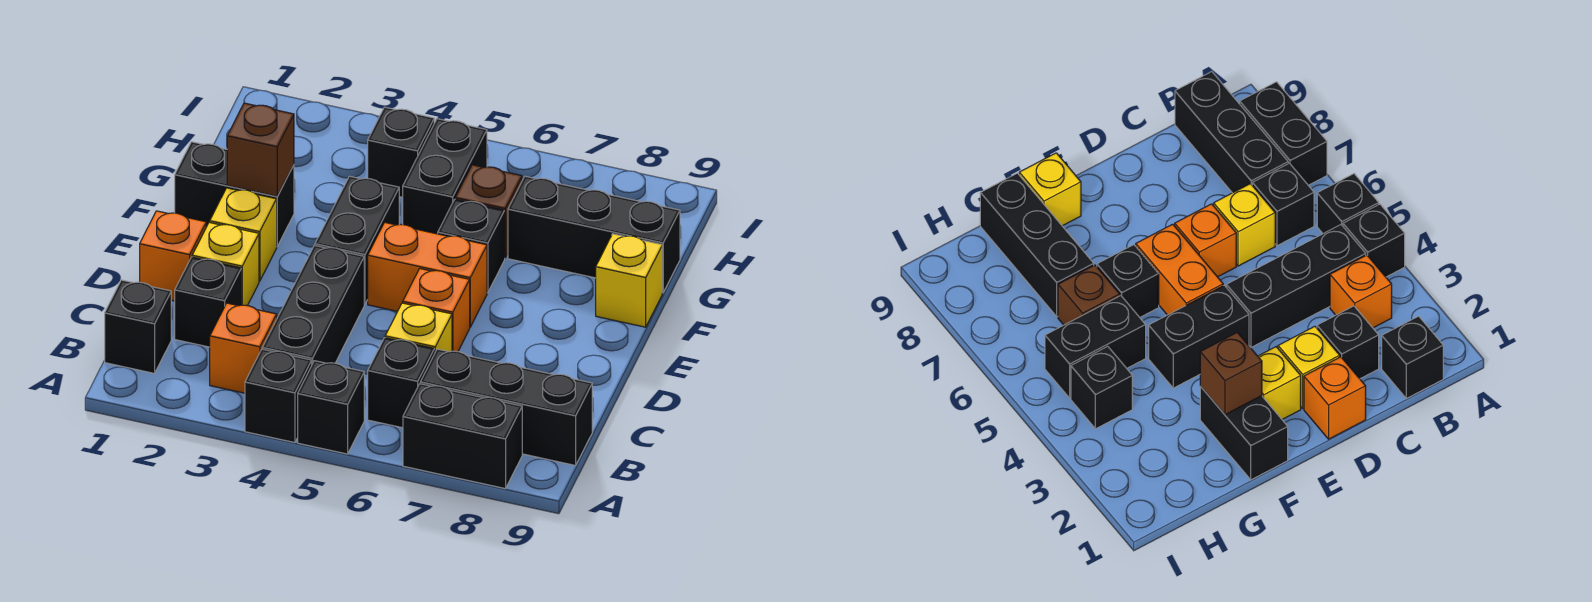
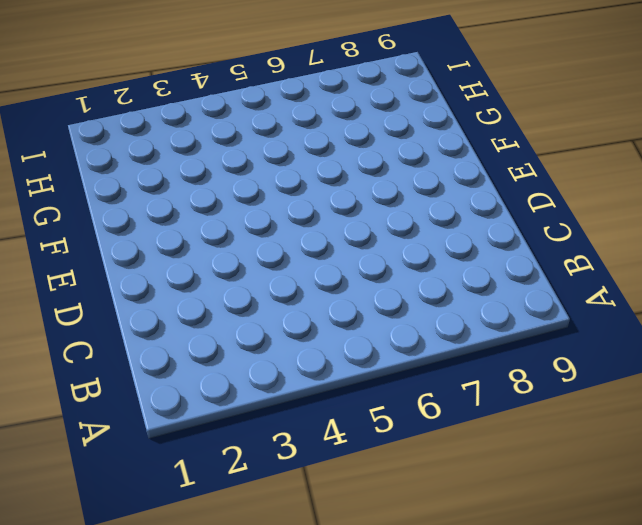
none -> black brick A4 level 1
none -> black brick A5 level 1
none -> black brick A7:A8 level 1

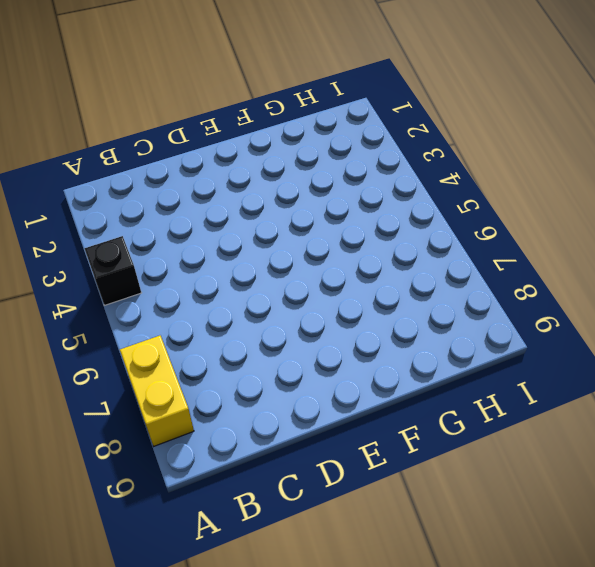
yellow brick A7:A8 level 1 -> black brick A7:A8 level 1
none -> black brick A5 level 1
none -> black brick B1 level 1
none -> orange brick B3 level 1

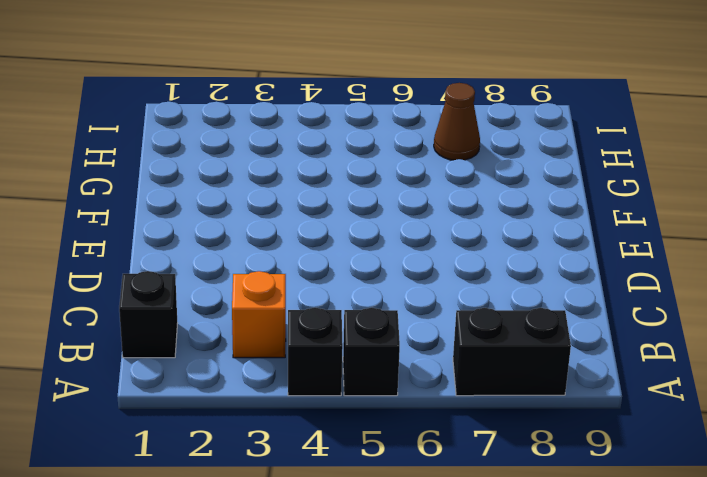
brown cone H7 level 1 -> none
none -> black brick B4:D4 level 1
none -> black brick B6 level 1
none -> black brick B7:B9 level 1

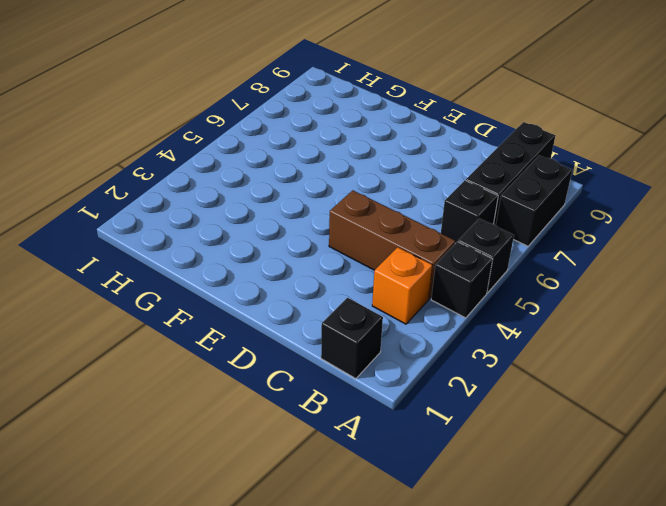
brown brick B4:D4 level 1 -> black brick B4:D4 level 1
none -> black brick C2 level 1
none -> yellow brick C6 level 1
none -> orange brick D1 level 1

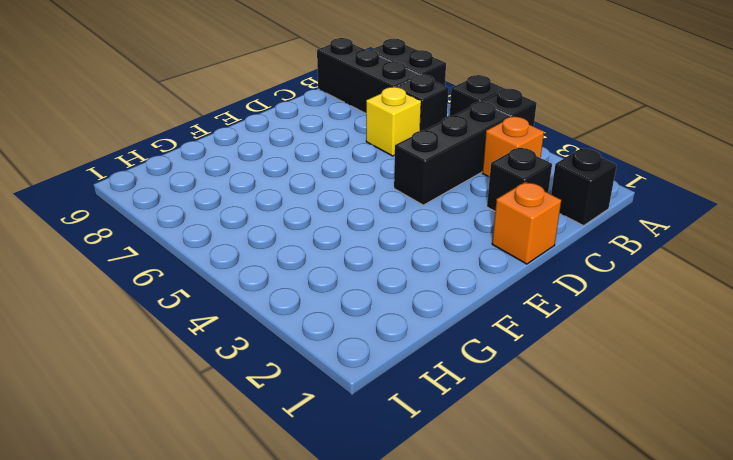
none -> yellow brick D2 level 1
none -> orange brick D6 level 1
none -> yellow brick E2 level 1

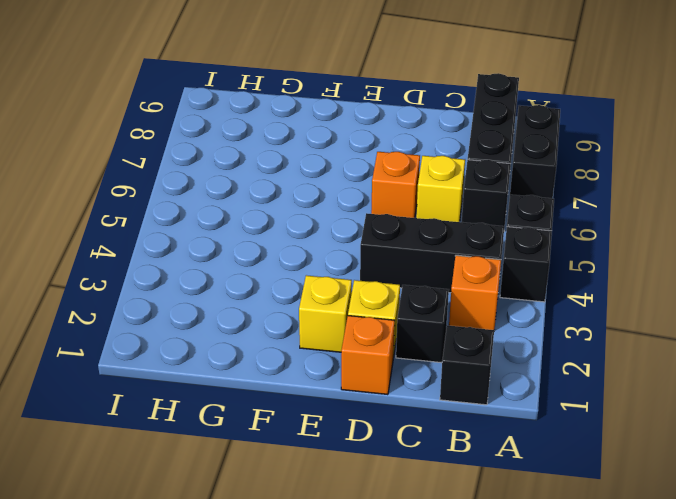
none -> black brick E4:F4 level 1
none -> orange brick E5:E6 level 1
none -> black brick F1:F2 level 1

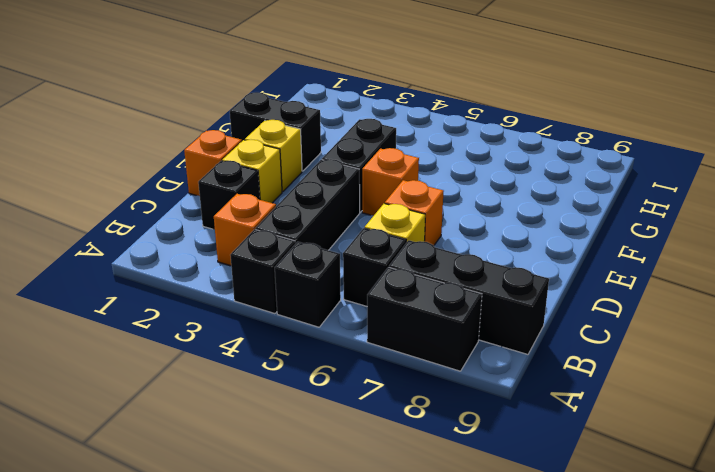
orange brick E5 level 1 -> orange brick E5:E6 level 1
none -> black brick B1 level 1
none -> black brick F6 level 1
none -> yellow brick F9 level 1

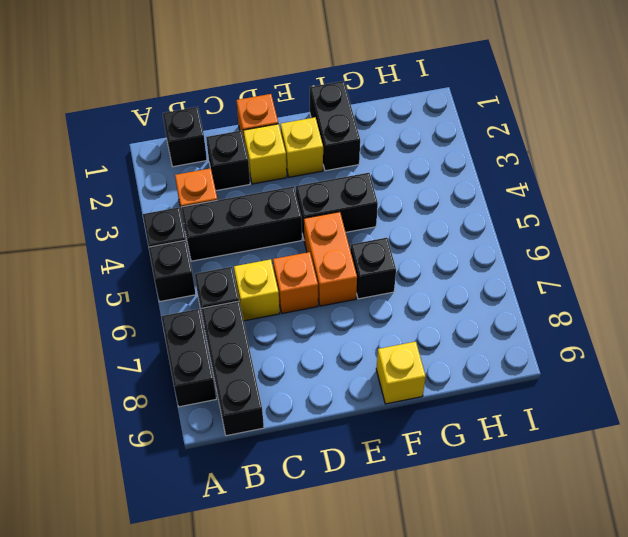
none -> black brick G5:H5 level 1
none -> brown brick G6 level 1
none -> black brick G7:G9 level 1

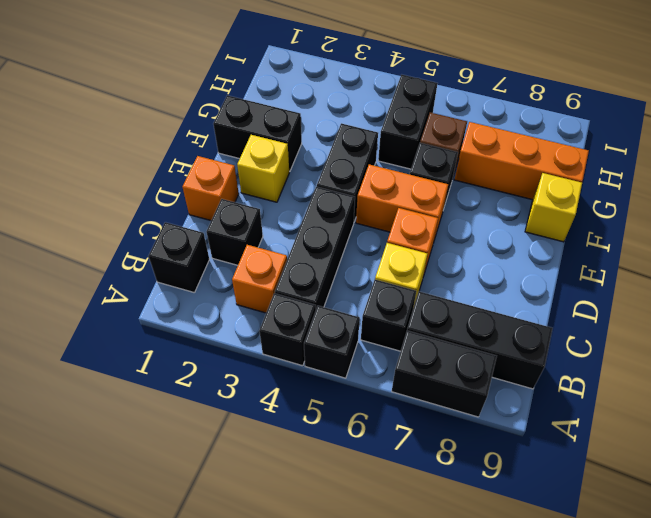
orange brick G7:G9 level 1 -> black brick G7:G9 level 1
none -> yellow brick D2 level 1
none -> black brick H4 level 1
none -> brown brick F2 level 2

